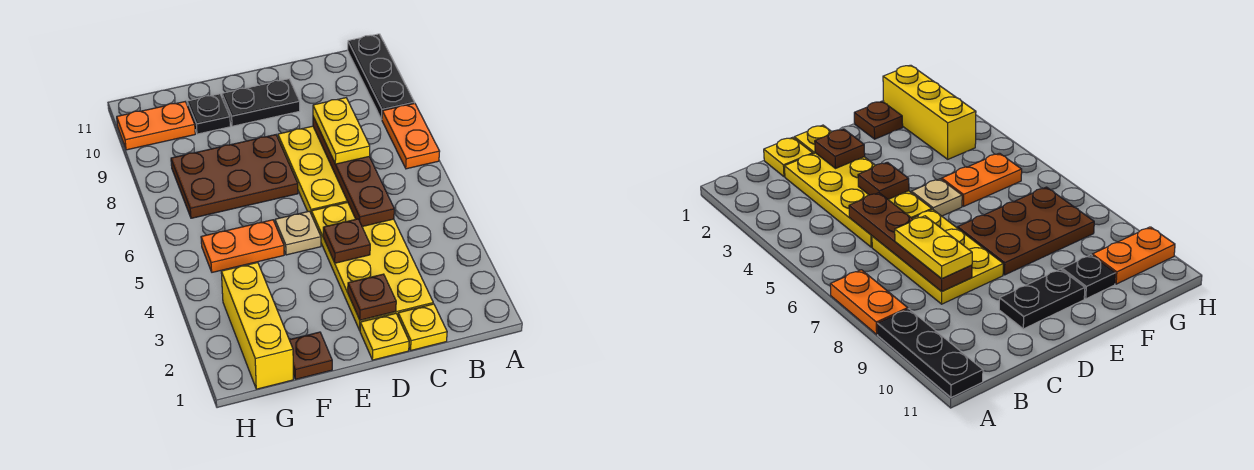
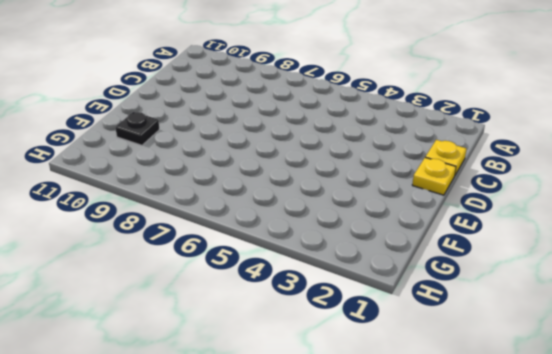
none -> orange plate A7:A8 level 1
none -> black plate A9:A11 level 1
none -> yellow plate C2:D5 level 1

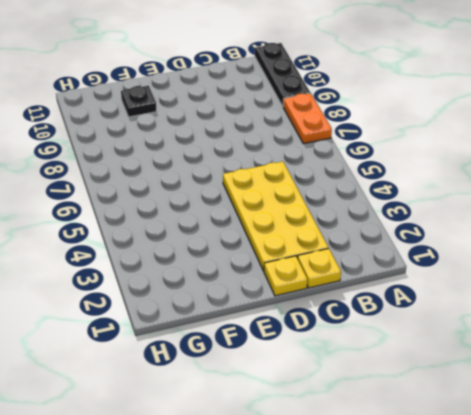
none -> yellow plate C6:D8 level 1
none -> black plate D10:E10 level 1
none -> tan plate E5 level 1

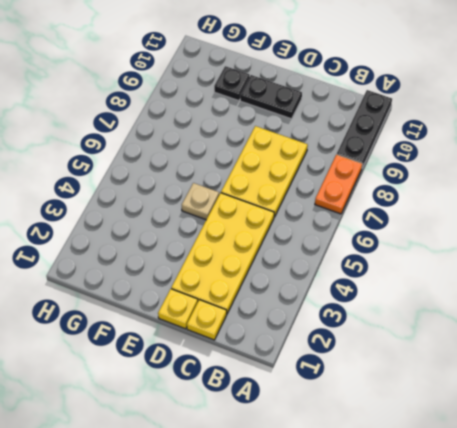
none -> brown plate E7:G8 level 1
none -> brown plate F1 level 1
none -> orange plate F5:G5 level 1

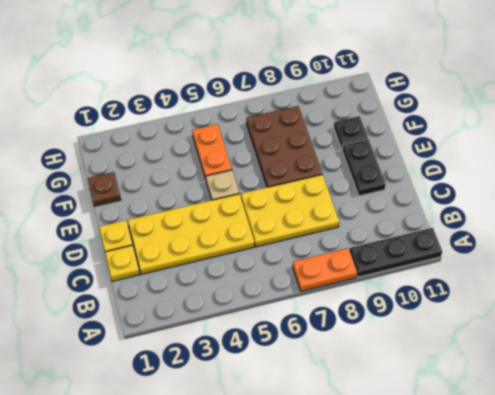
none -> yellow brick G1:G3 level 1
none -> orange plate G10:H10 level 1
none -> brown plate C5:C8 level 2

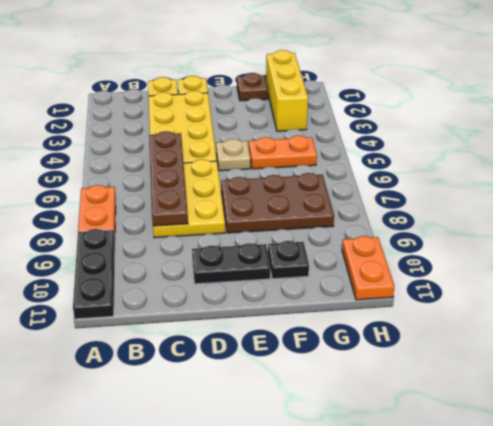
orange plate H10:H11 level 1 -> orange plate G10:H10 level 1
none -> brown plate D2 level 2
none -> brown plate D4 level 2
none -> yellow plate C7:C8 level 3

